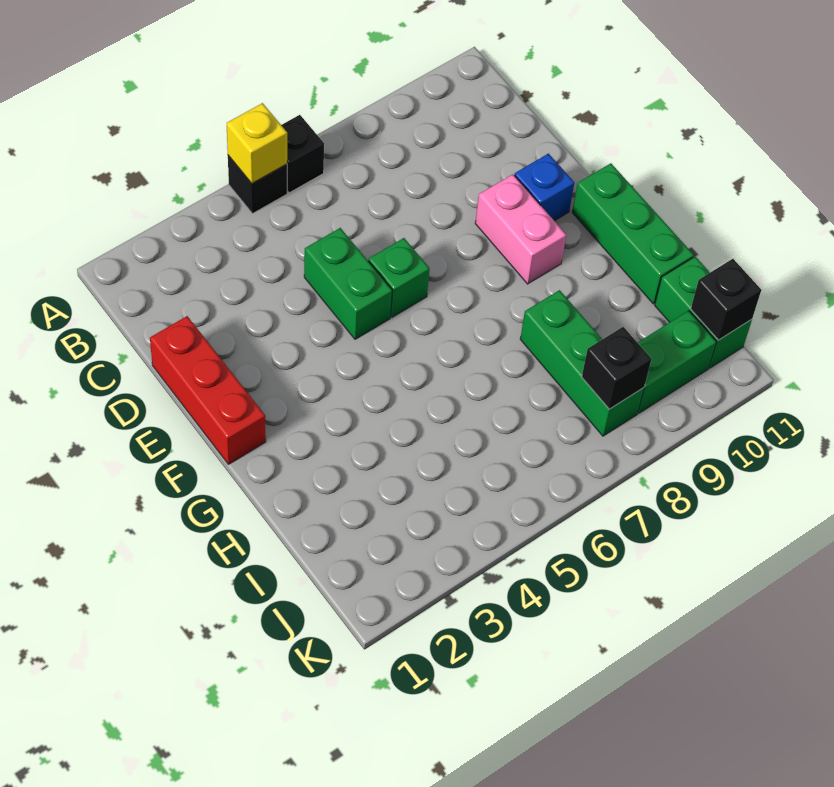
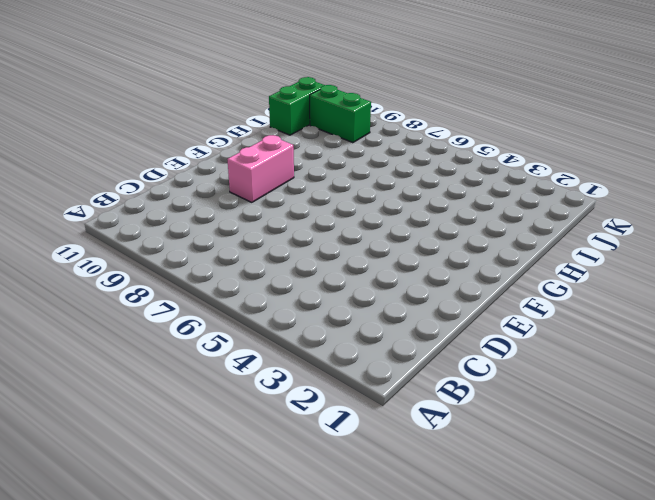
none -> black brick A5 level 1
none -> black brick A6 level 1
none -> red brick D1:F1 level 1

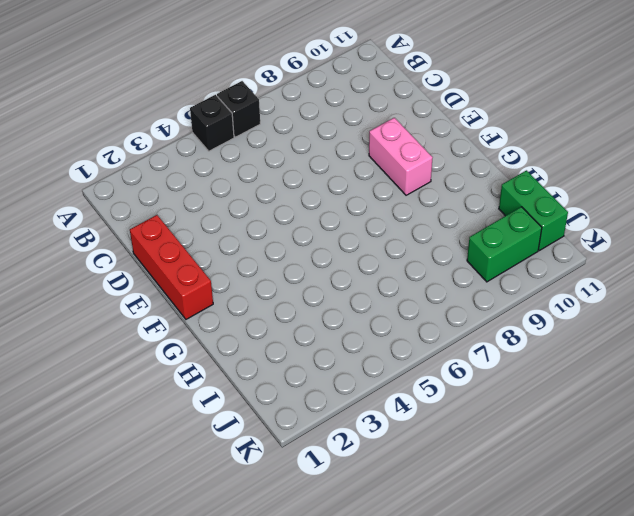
none -> green brick D5:E5 level 1
none -> green brick E6 level 1
none -> blue brick E10 level 1

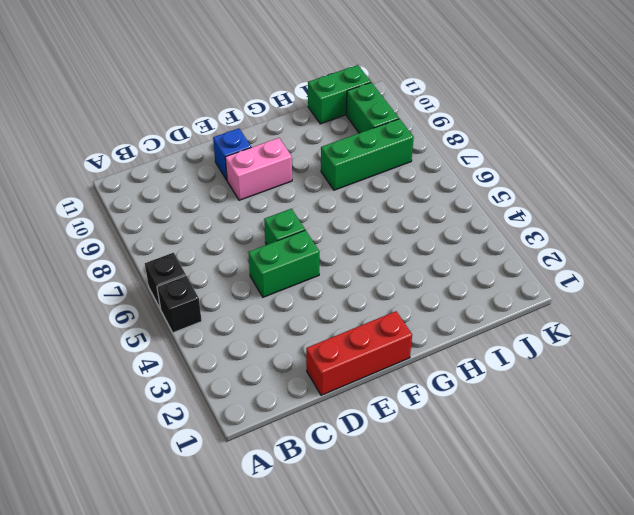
none -> green brick F11:H11 level 1
none -> yellow brick A5 level 2
none -> black brick J8 level 2

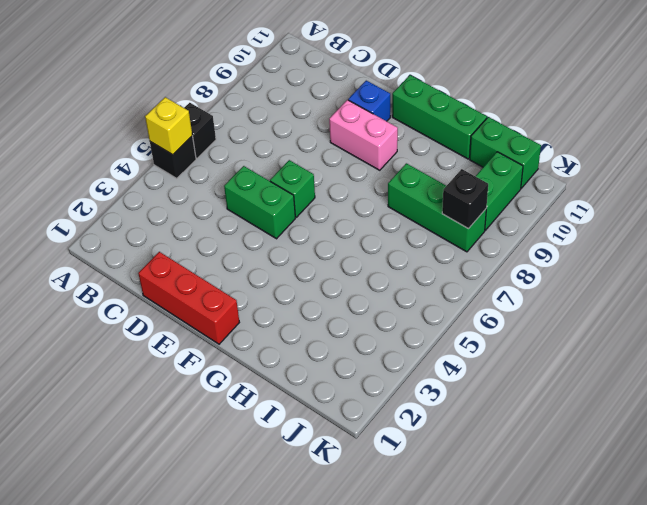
none -> black brick J11 level 2

